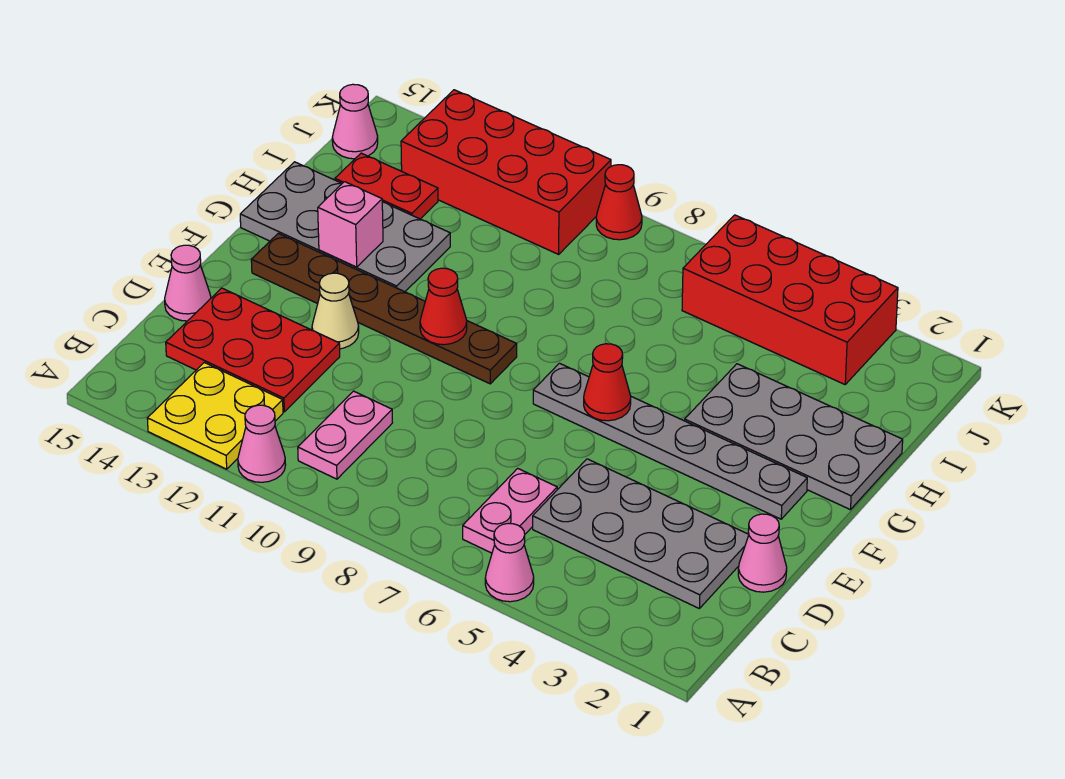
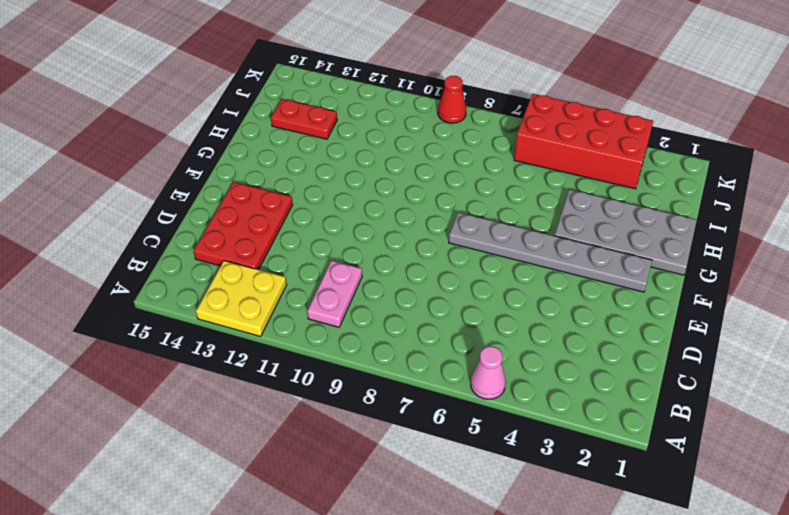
red plate C13:E14 level 1 -> red plate C12:D14 level 1
none -> pink cone A11 level 1
none -> pink plate B6:C6 level 1
none -> grey plate C2:D5 level 1

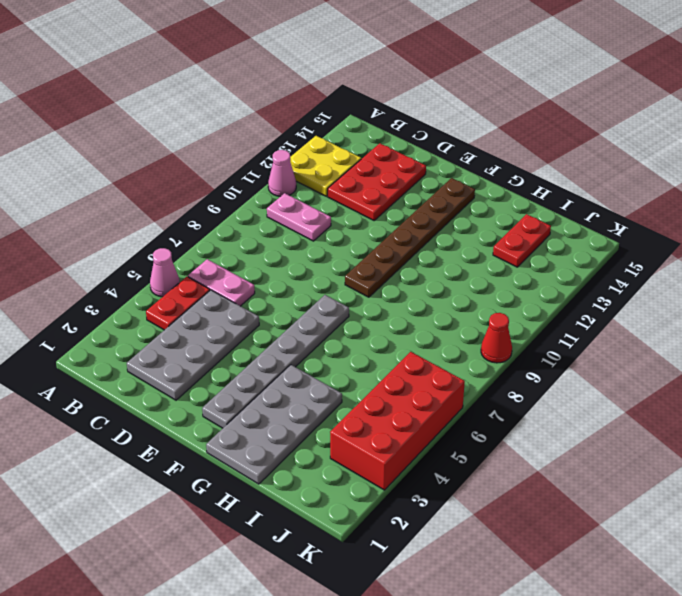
red plate B4:B5 level 1 -> none
none -> pink cone D1 level 1
none -> pink cone D15 level 1
none -> tan cone E12 level 1

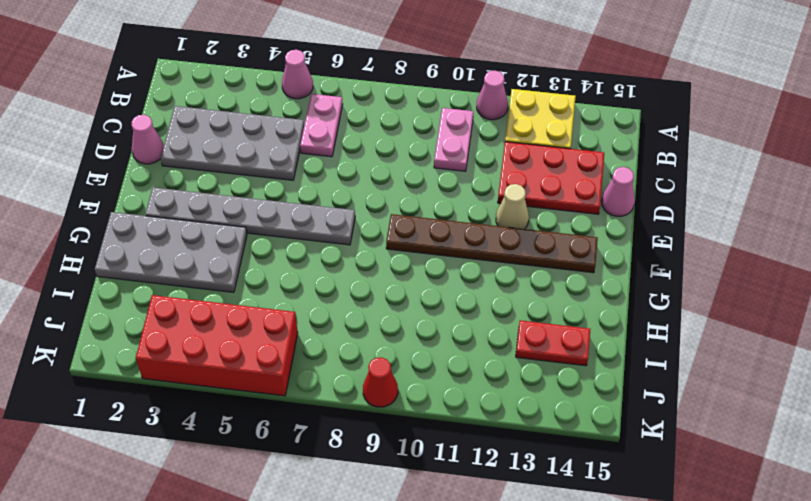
none -> grey plate G12:H15 level 1
none -> red brick J10:K13 level 1
none -> pink cone J15 level 1

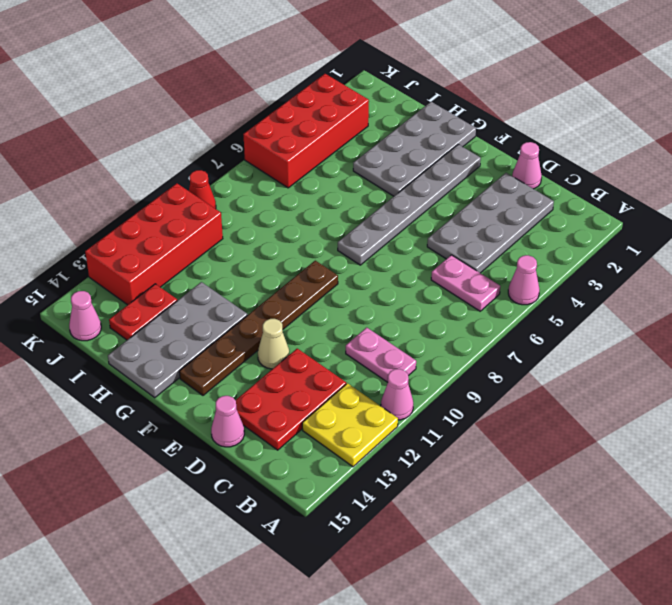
none -> red cone F6 level 2
none -> red cone F10 level 2
none -> pink brick G13 level 2

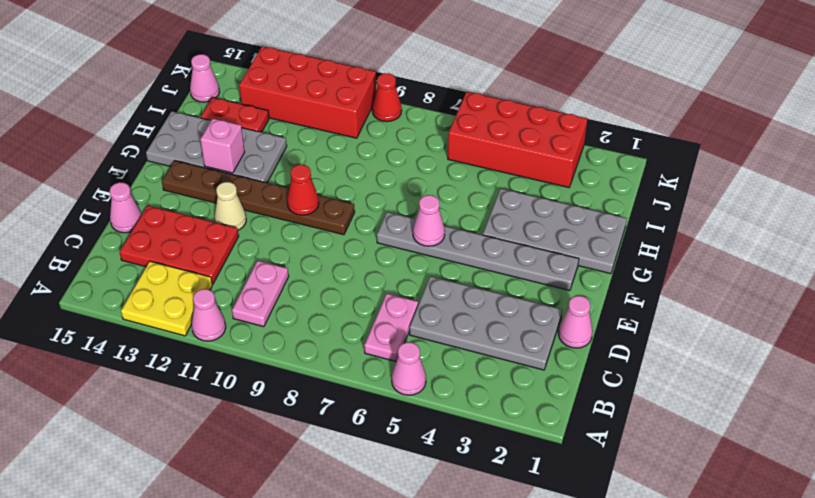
pink cone F6 level 2 -> red cone F6 level 2

